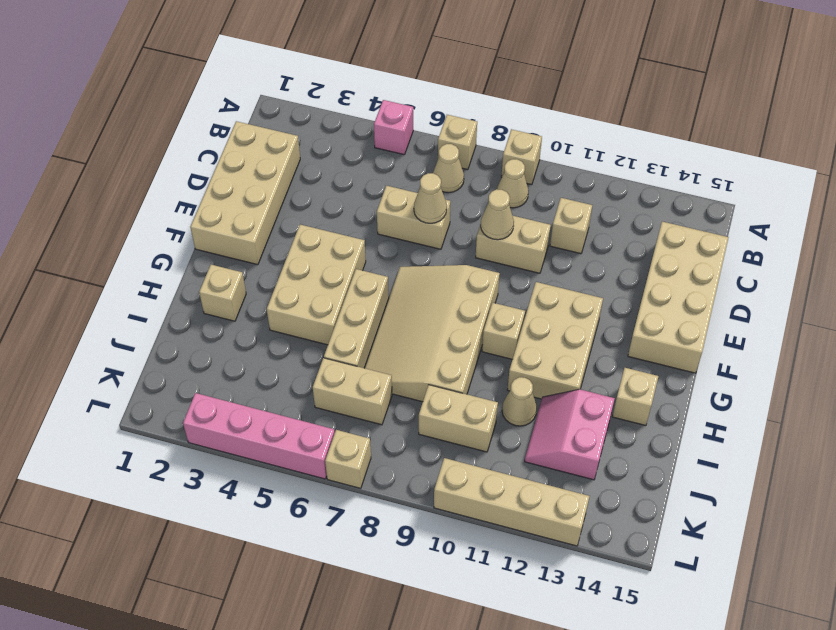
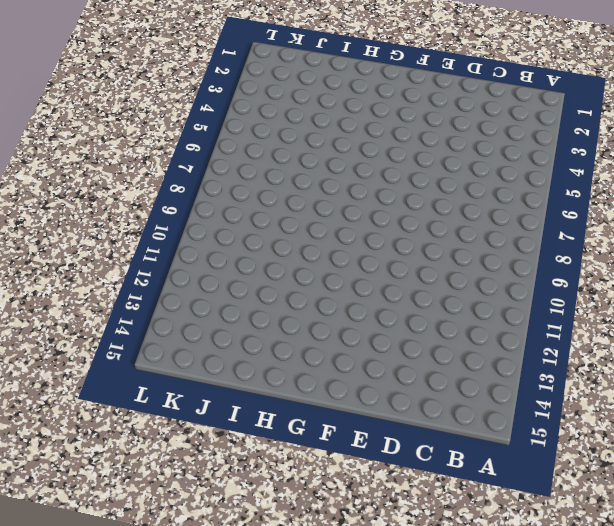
none -> pink brick A5 level 1
none -> tan brick A7 level 1
none -> tan brick A9 level 1

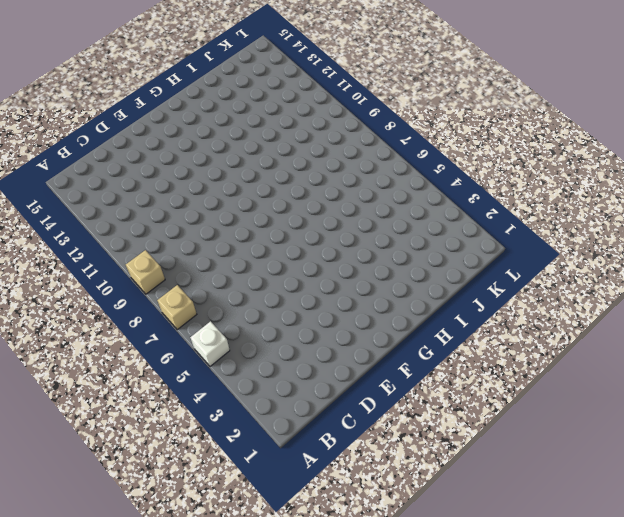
white brick A5 level 1 -> pink brick A5 level 1
none -> tan cone B7 level 1
none -> tan cone B9 level 1
none -> tan brick C1:F2 level 1

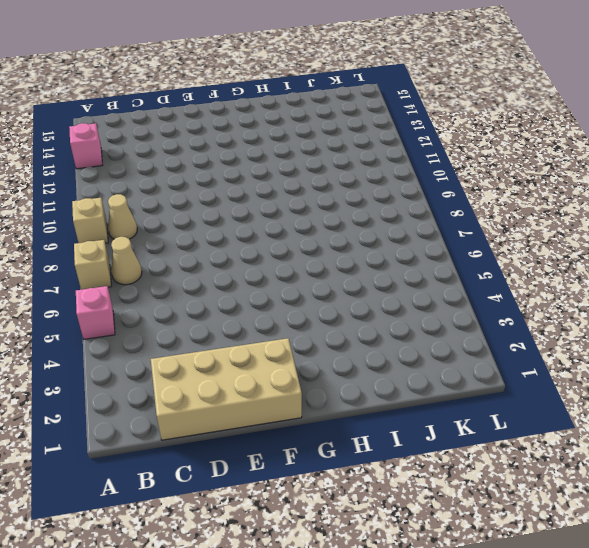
pink brick A13 level 1 -> none
none -> tan brick C11 level 1
none -> tan brick C14:F15 level 1
none -> tan brick D6:D7 level 1

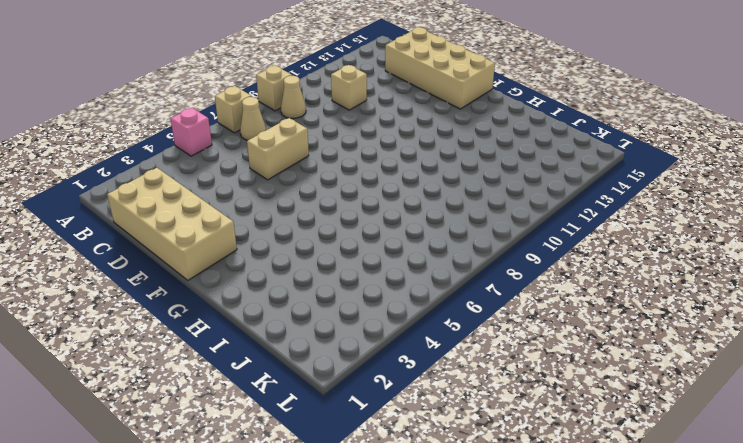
none -> tan brick D9:D10 level 1
none -> tan brick F4:H5 level 1
none -> tan slope F7:I9 level 1 top 9

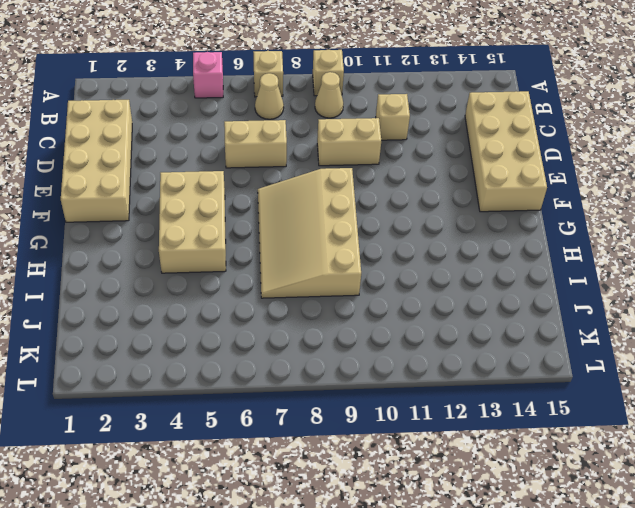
none -> tan brick F11:H12 level 1
none -> tan brick G6:I6 level 1
none -> tan brick G10 level 1

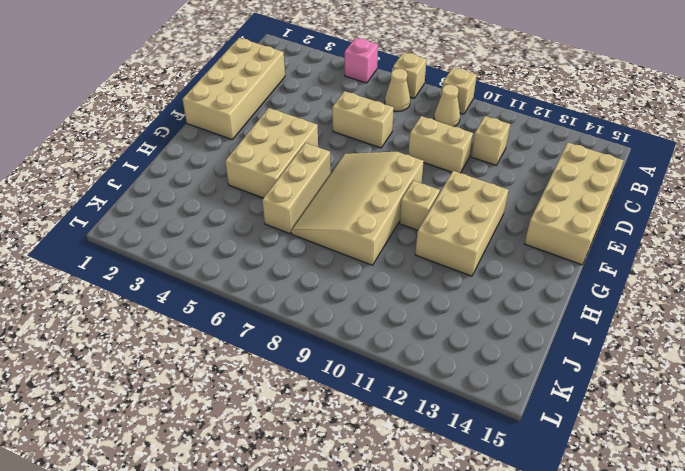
none -> tan brick H2 level 1
none -> tan brick H14 level 1
none -> tan cone I11 level 1

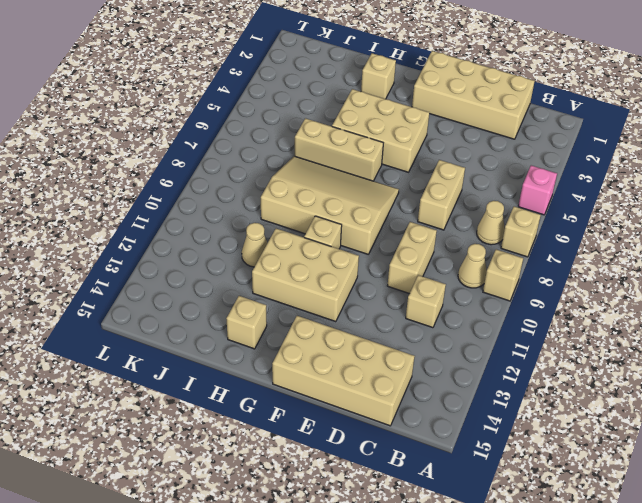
none -> pink slope I12:J13 level 1 top 13
none -> tan brick J6:J7 level 1
none -> tan brick J9:J10 level 1

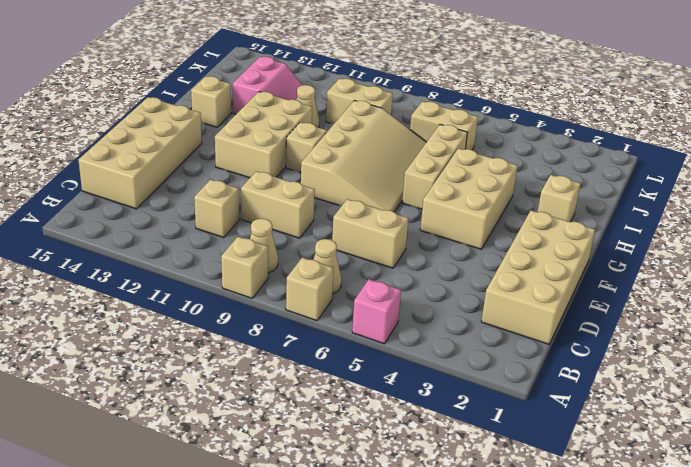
none -> pink brick L3:L6 level 1
none -> tan brick L7 level 1
none -> tan brick L10:L13 level 1

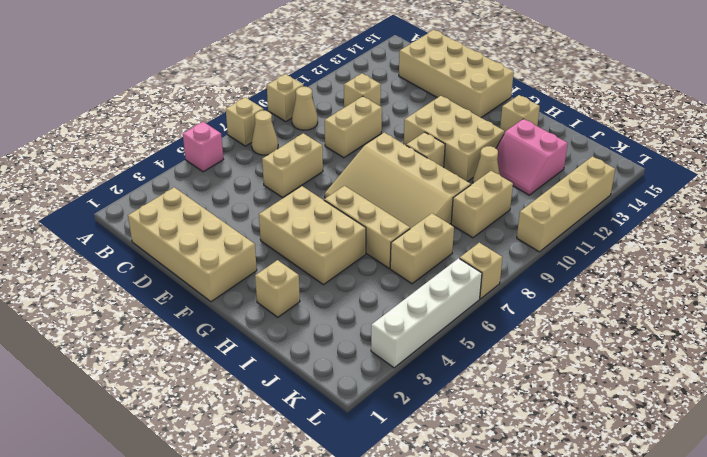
white brick L3:L6 level 1 -> pink brick L3:L6 level 1
none -> tan cone D7 level 2
none -> tan cone D9 level 2

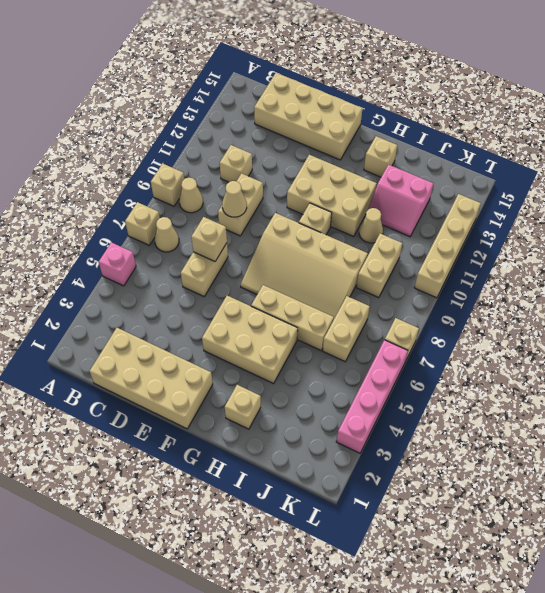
tan brick D7 level 2 -> tan cone D7 level 2

